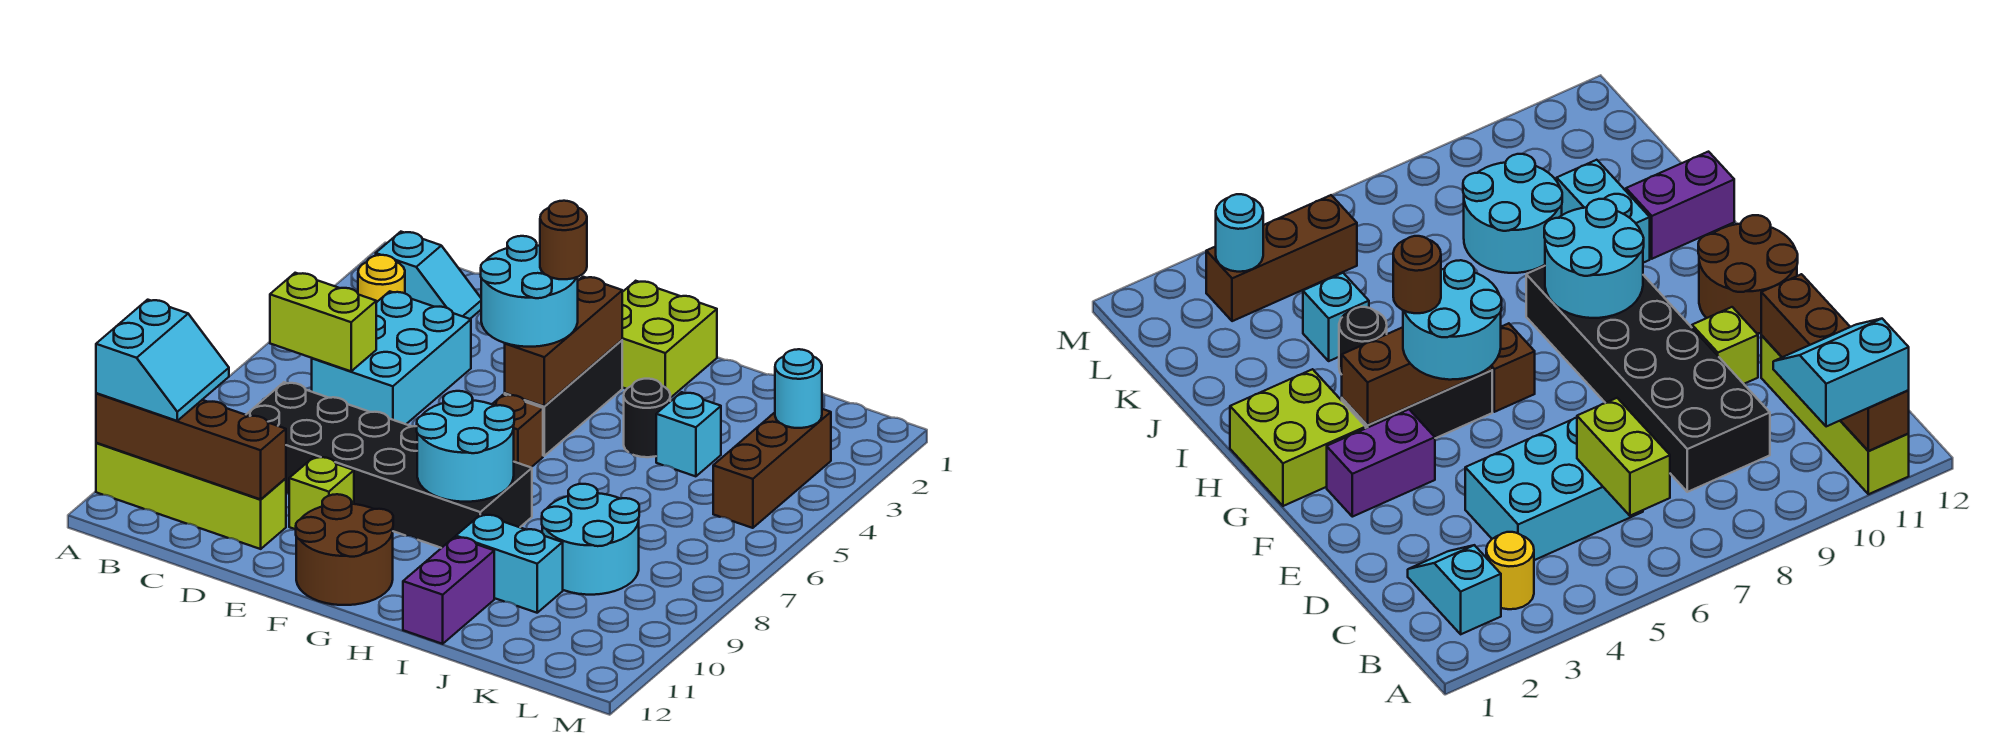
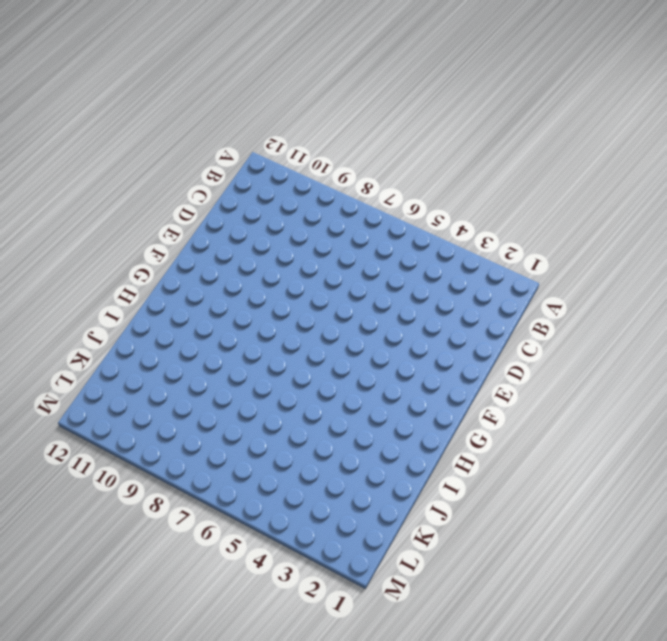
none -> lime brick A11:D11 level 1
none -> cyan slope B2:C2 level 1 top B
none -> yellow round brick B3 level 1

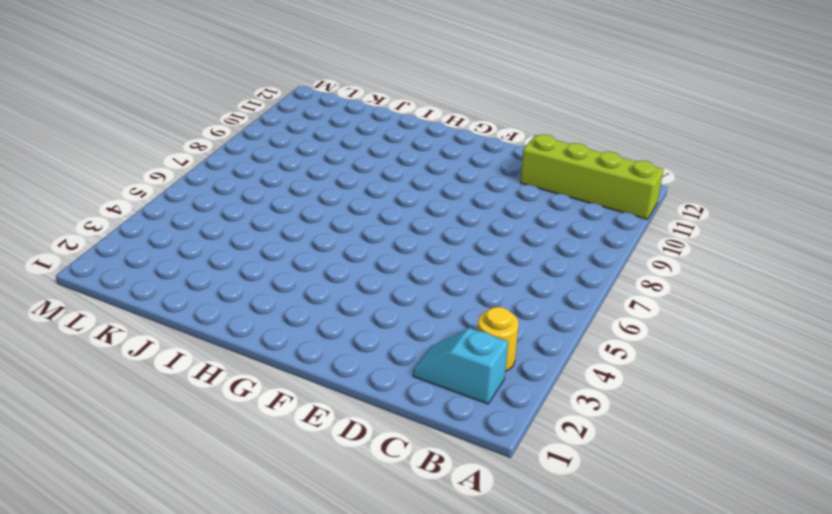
none -> cyan brick C4:D6 level 1
none -> black brick C8:H9 level 1
none -> lime brick E10 level 1

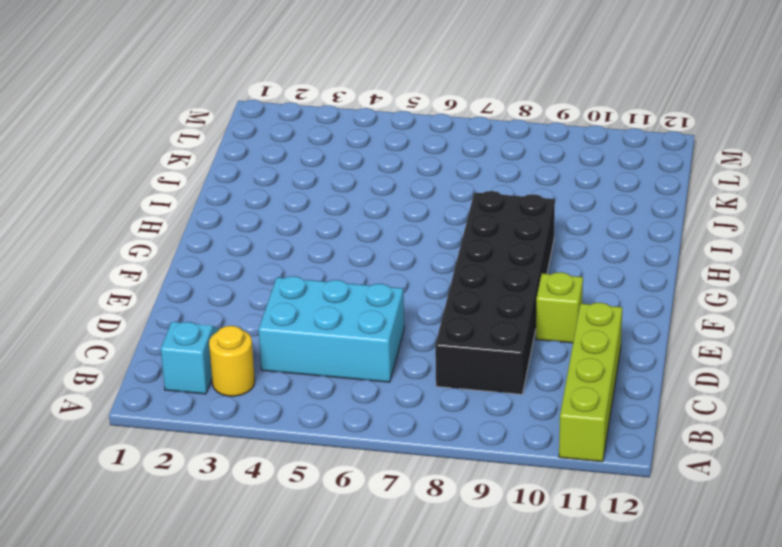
none -> purple brick F2:F3 level 1
none -> brown round brick F11:G12 level 1
none -> lime brick G1:H2 level 1

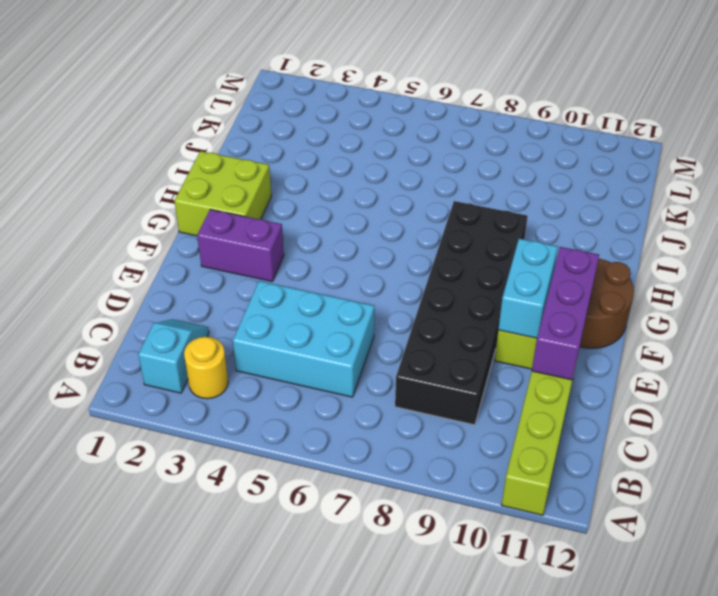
purple brick D11:F11 level 2 -> brown brick A11:D11 level 2
cyan brick E10:F10 level 2 -> cyan brick I10:J10 level 1
none -> black brick G3:G5 level 1
none -> brown brick G6 level 1
none -> black round brick I4 level 1

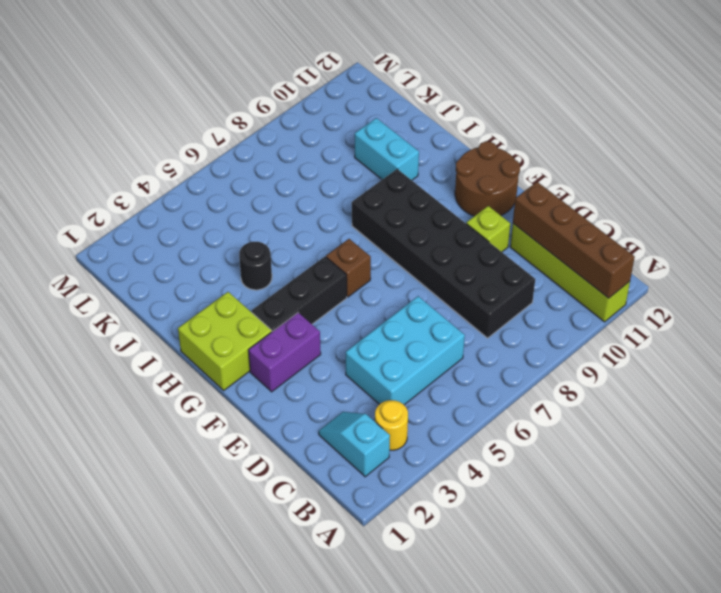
none -> purple brick I11:I12 level 1
none -> cyan brick J4 level 1
none -> cyan round brick J8:K9 level 1

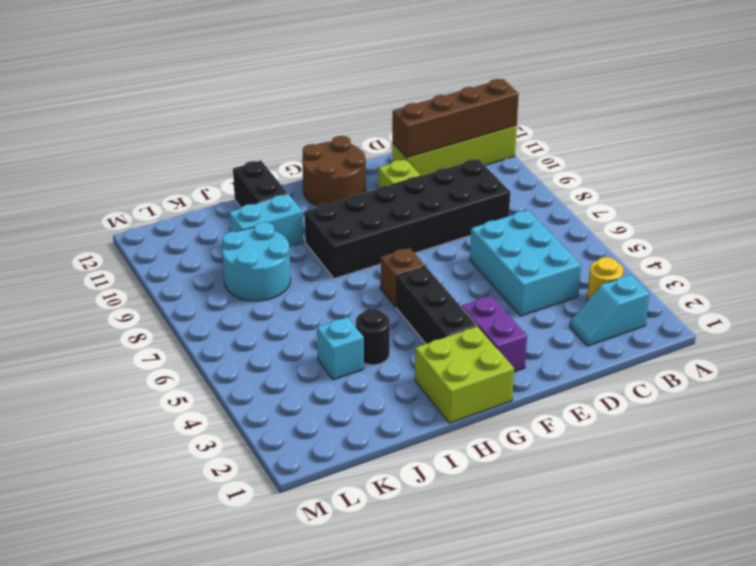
black brick I11:I12 level 1 -> purple brick I11:I12 level 1
none -> brown brick L3:L5 level 1
none -> lime brick B6:C6 level 2
none -> brown brick G3:G5 level 2

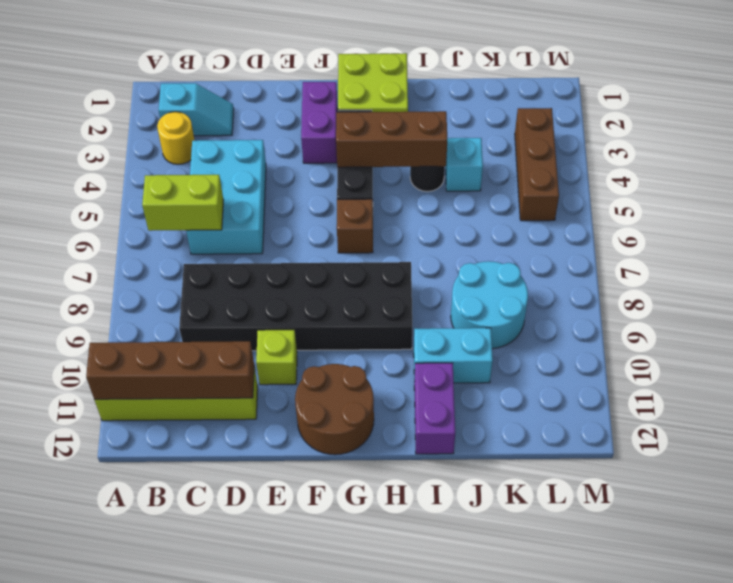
brown brick G4:I4 level 2 -> brown brick G3:G5 level 2
none -> cyan round brick G8:H9 level 2
none -> cyan round brick L3 level 2
none -> cyan slope A10:B11 level 3 top A

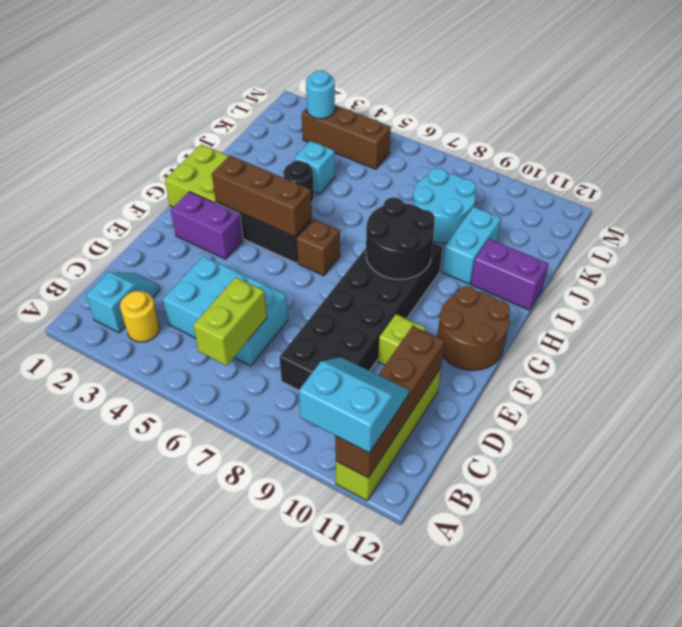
black round brick G8:H9 level 2 -> cyan round brick G8:H9 level 2
none -> cyan round brick F4:G5 level 3
none -> brown round brick G4 level 4

